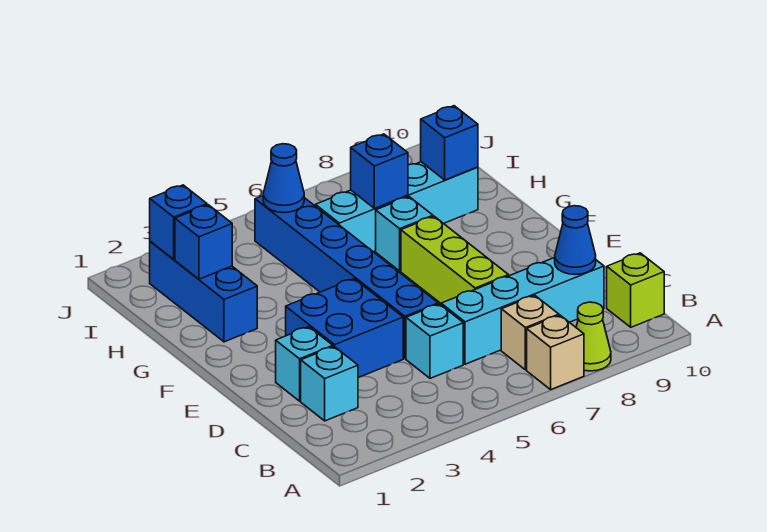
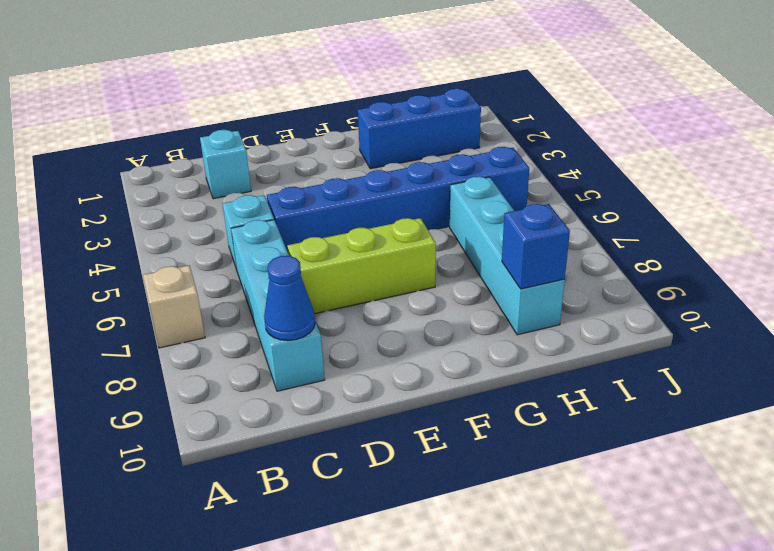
none -> lime cone A8 level 1
none -> tan brick B7 level 1
none -> lime brick B10 level 1

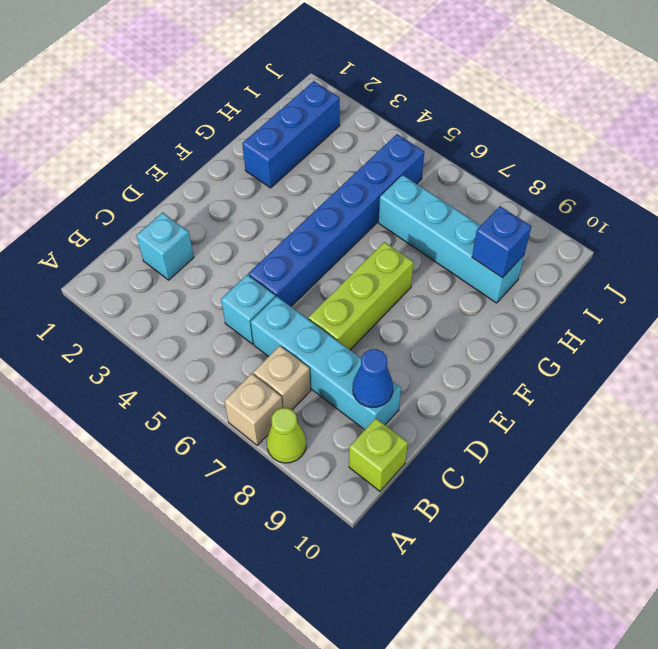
none -> cyan brick D2 level 1
none -> blue brick D3:E4 level 1
none -> cyan brick G7 level 1

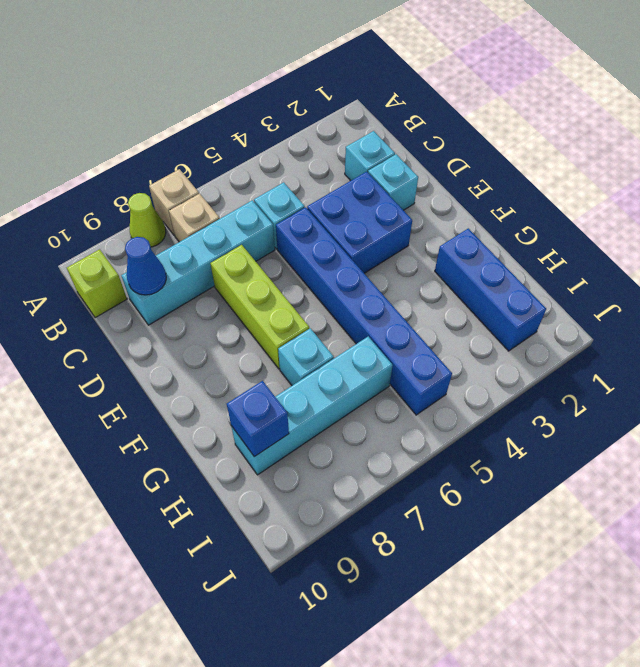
none -> blue brick H2 level 2
none -> blue brick H7 level 2
none -> blue brick I2 level 2

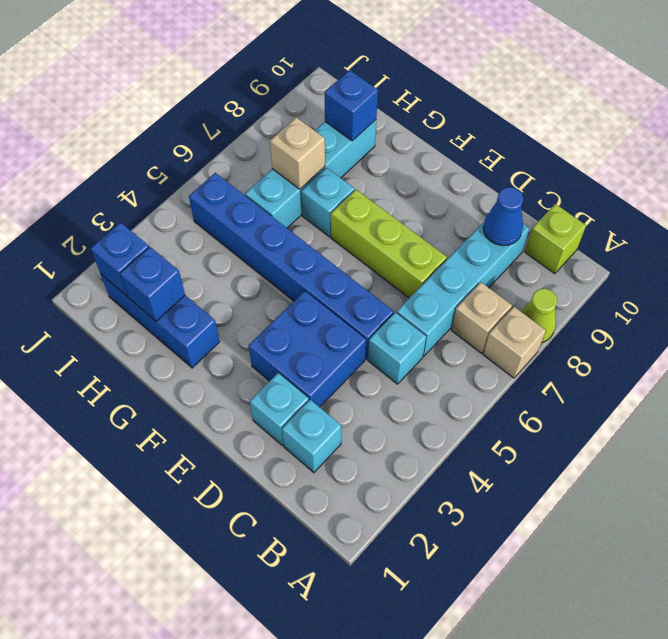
tan brick H7 level 2 -> blue brick H7 level 2
none -> blue cone I5 level 2

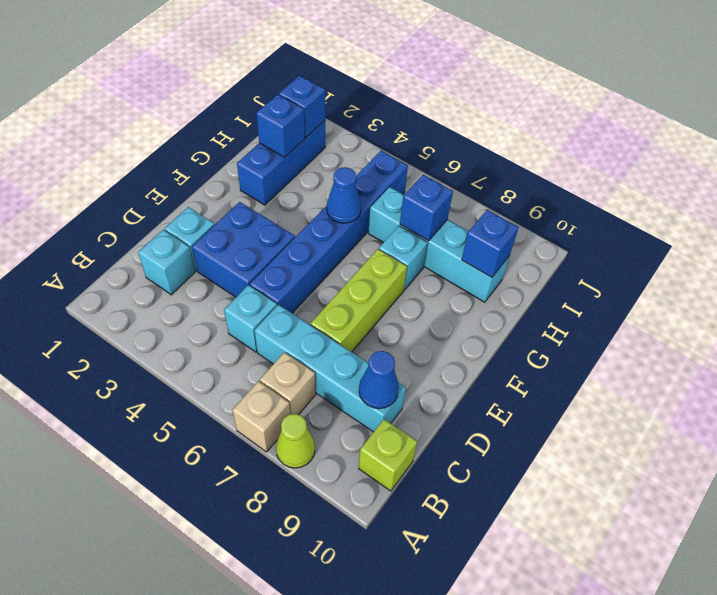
blue cone G5 level 2 -> blue cone I5 level 2

